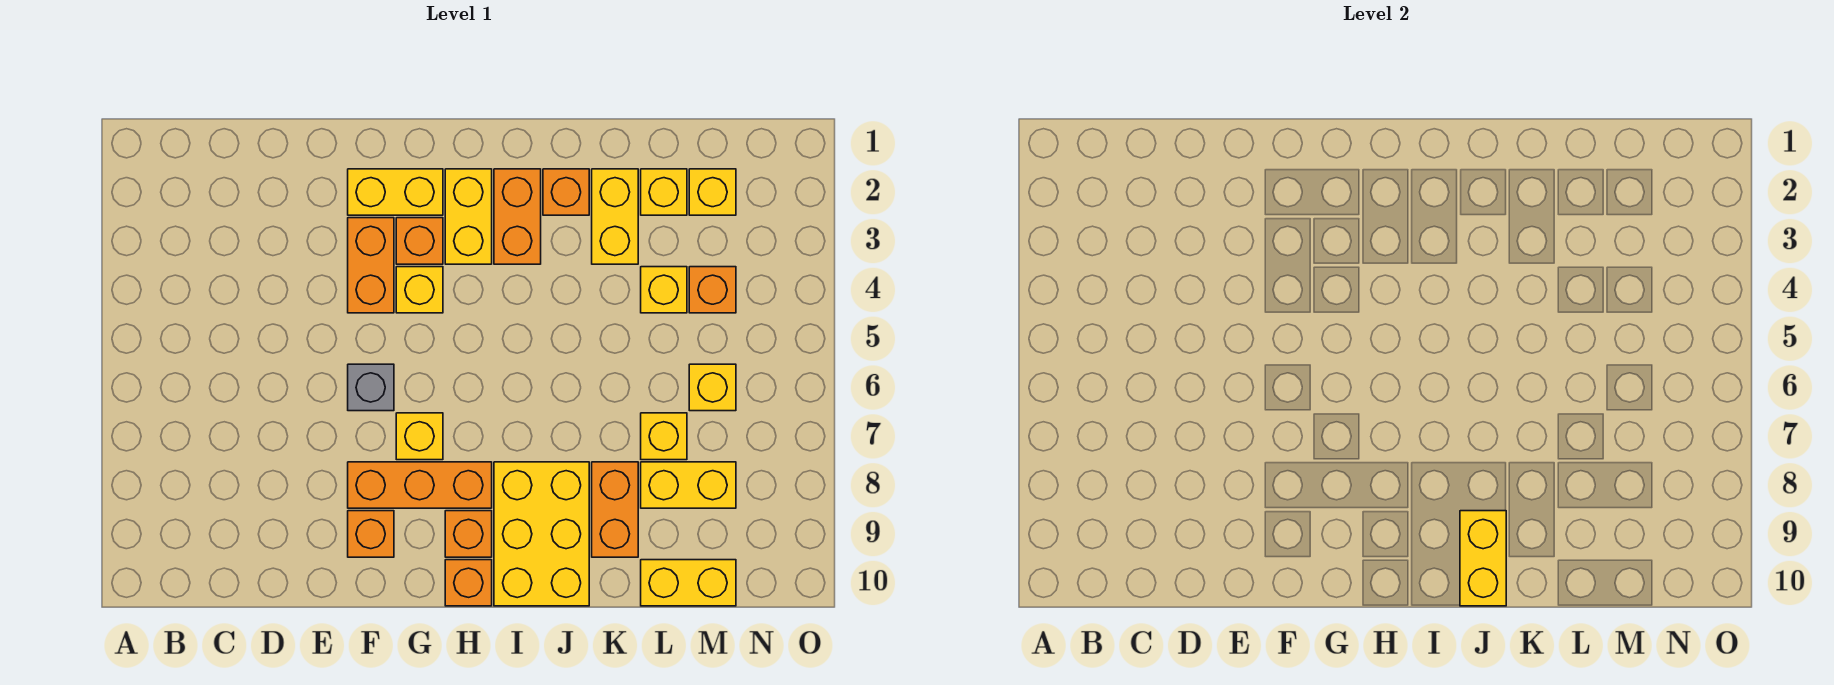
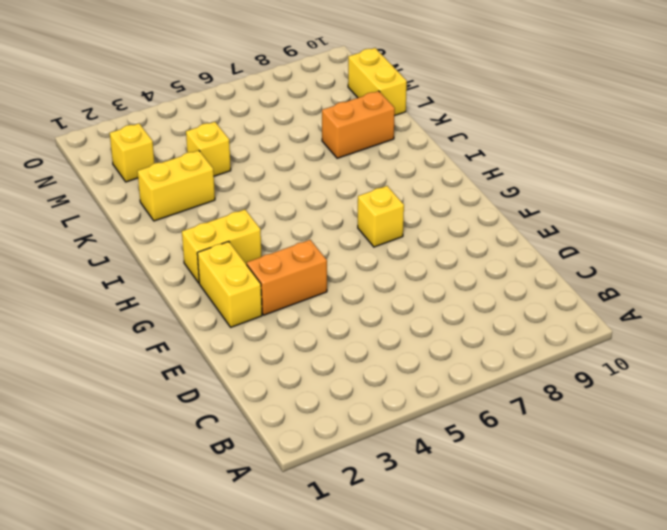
none -> grey brick F6 level 1
none -> orange brick F8:H8 level 1
none -> orange brick F9 level 1

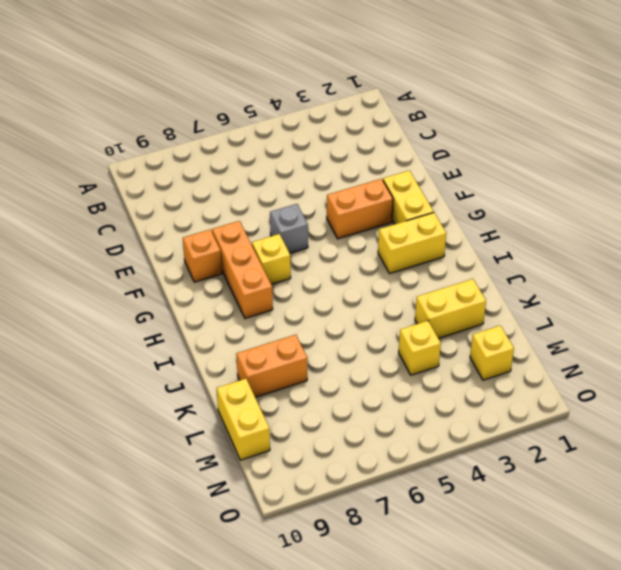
none -> orange brick G3 level 1
none -> yellow brick G4 level 1
none -> orange brick H9 level 1

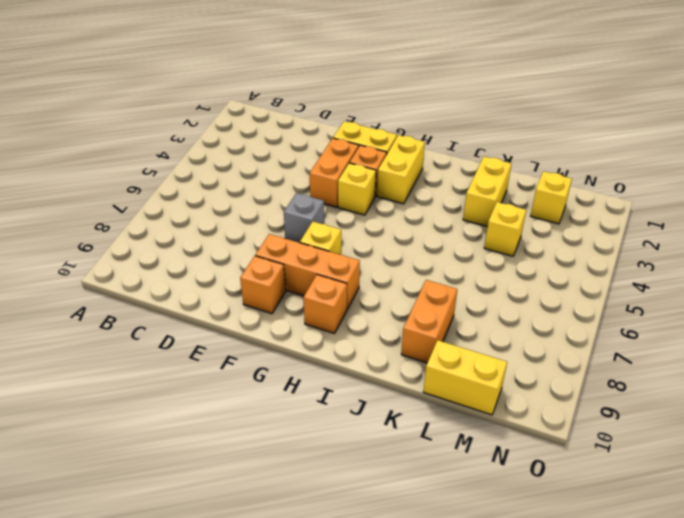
none -> orange brick H10 level 1
none -> orange brick I2:I3 level 1
none -> yellow brick I8:J10 level 1

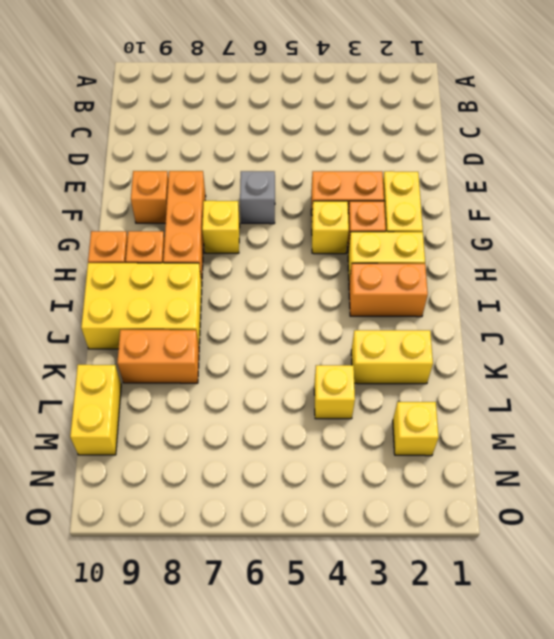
none -> orange brick J2 level 1
none -> yellow brick L2 level 1
none -> yellow brick L7 level 1

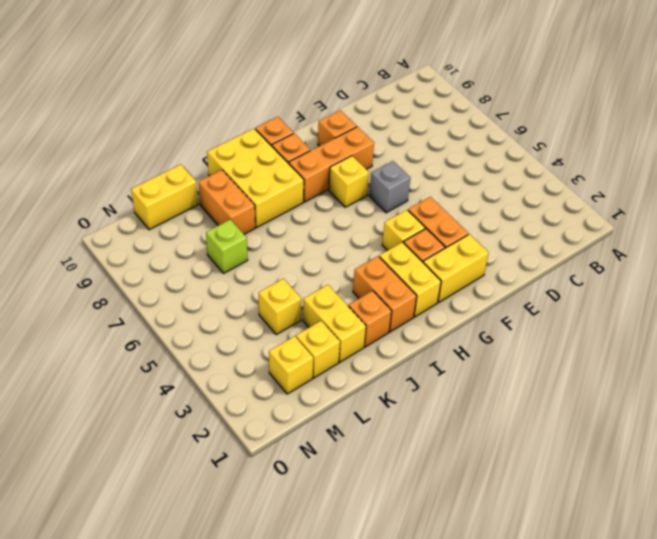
lime brick L7 level 1 -> yellow brick L7 level 1
none -> yellow brick L8:M8 level 1
none -> orange brick M4 level 1
none -> yellow brick M6 level 1

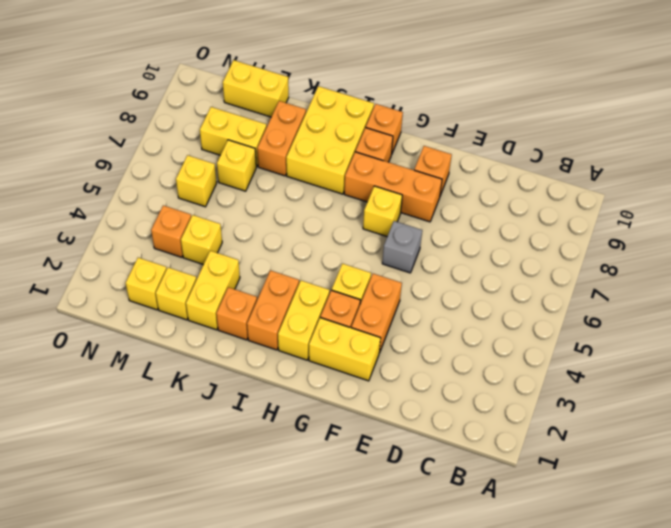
none -> yellow brick J9:J10 level 2

